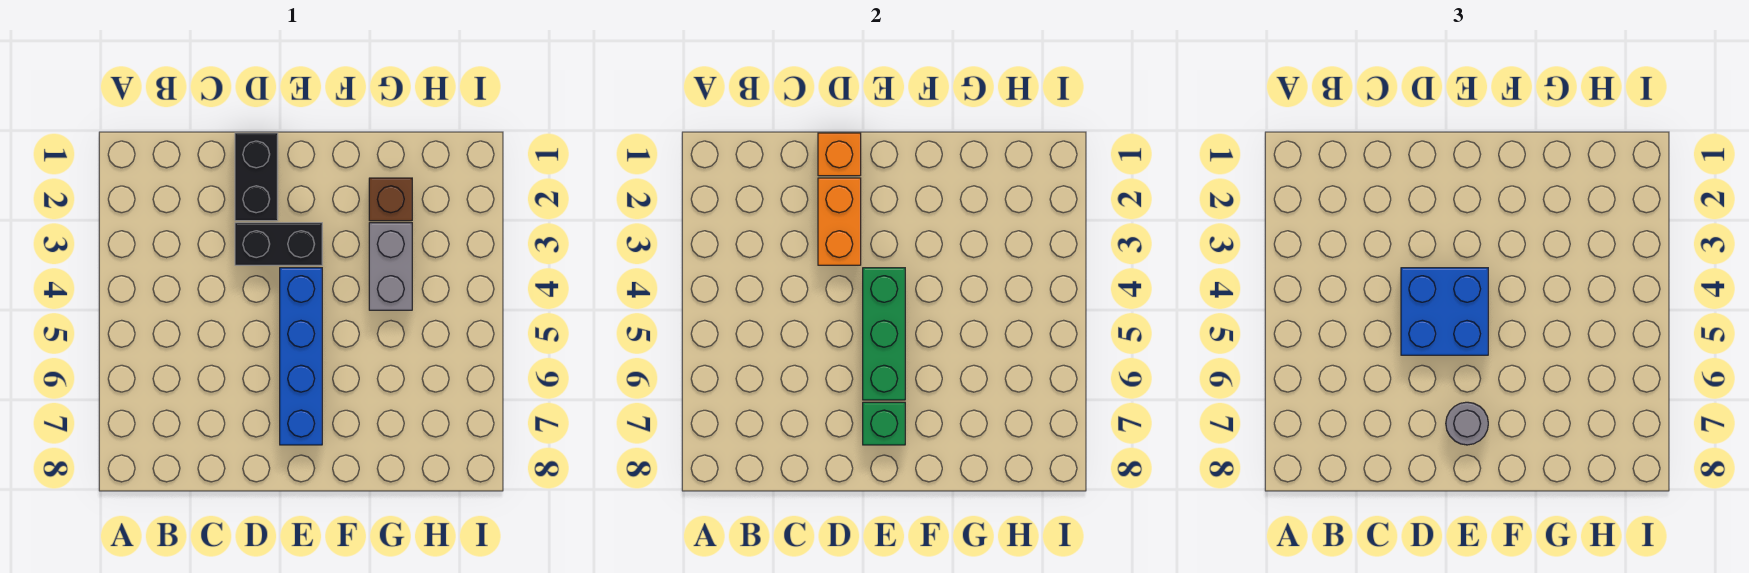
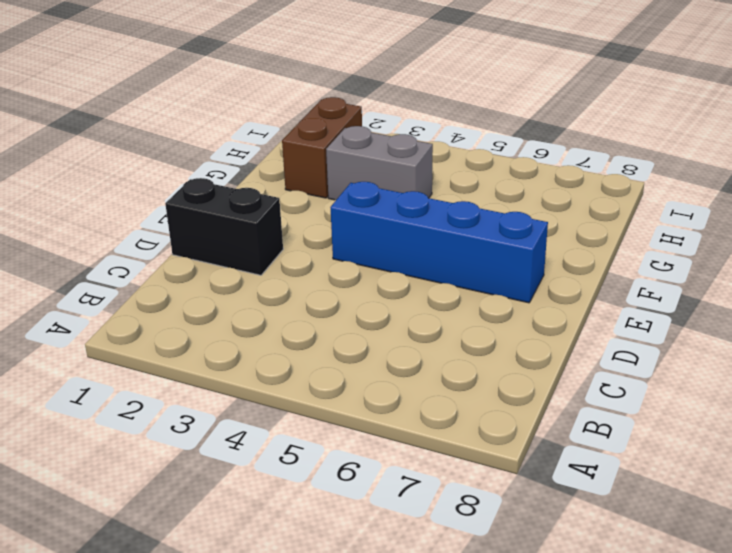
brown brick G2:H2 level 1 -> brown brick G2 level 1
none -> black brick D3:E3 level 1
none -> orange brick D1 level 2

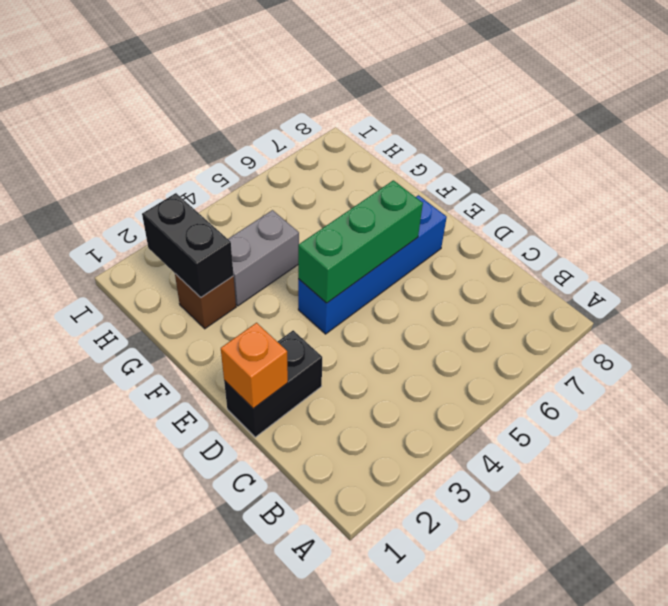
black brick G2:H2 level 2 -> black brick D3:E3 level 1
none -> orange brick D2:D3 level 2
none -> green brick E7 level 2

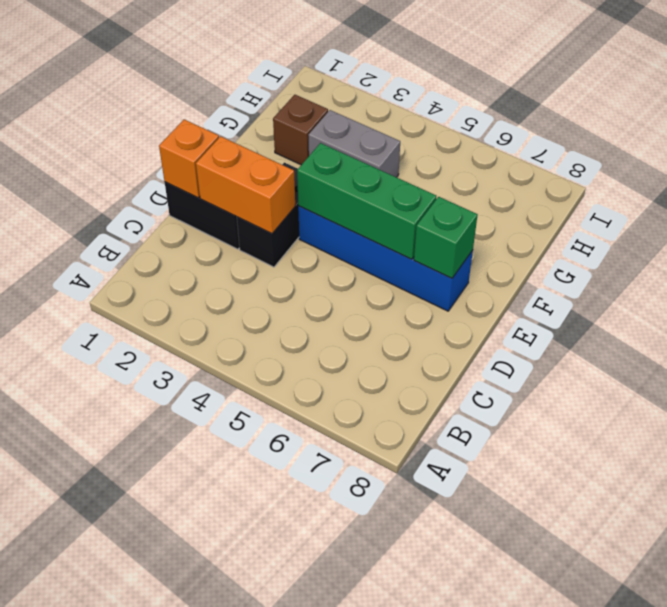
none -> blue brick D4:E5 level 3
none -> grey round brick E7 level 3

